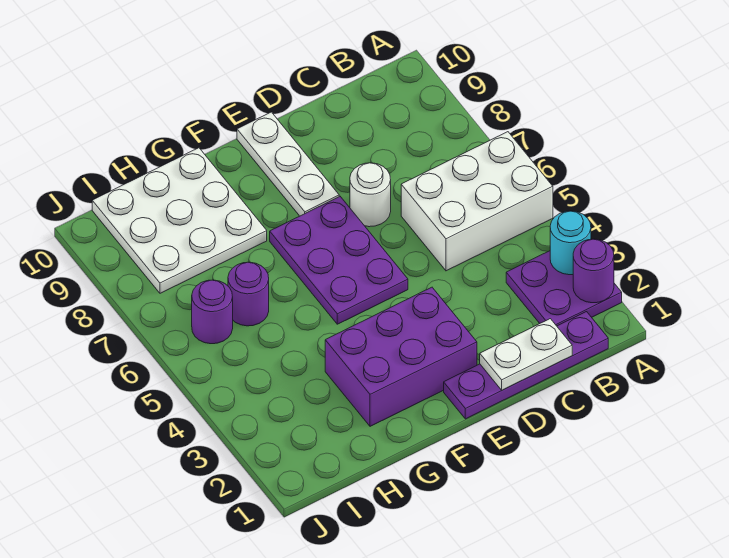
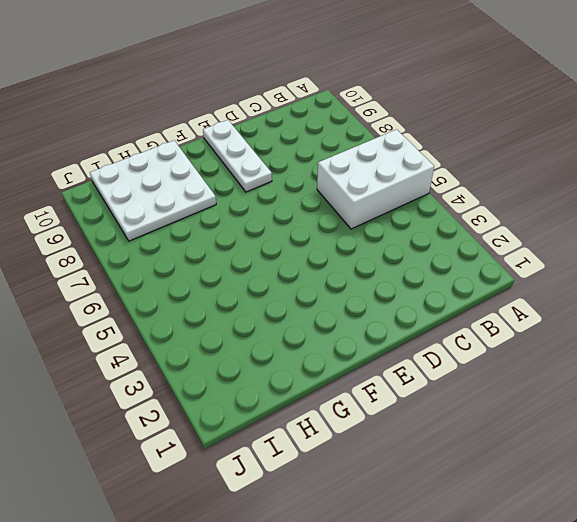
none -> purple plate A2:B3 level 1
none -> purple plate B1:E1 level 1
none -> white round brick D7 level 1

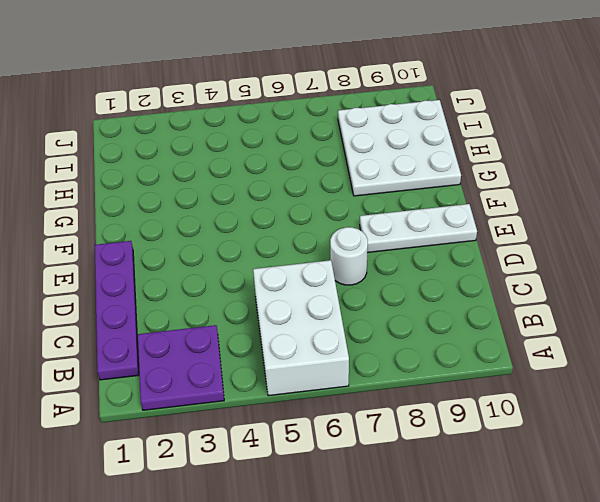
none -> purple brick E2:G3 level 1
none -> purple plate E5:F7 level 1
none -> purple round brick H6 level 1

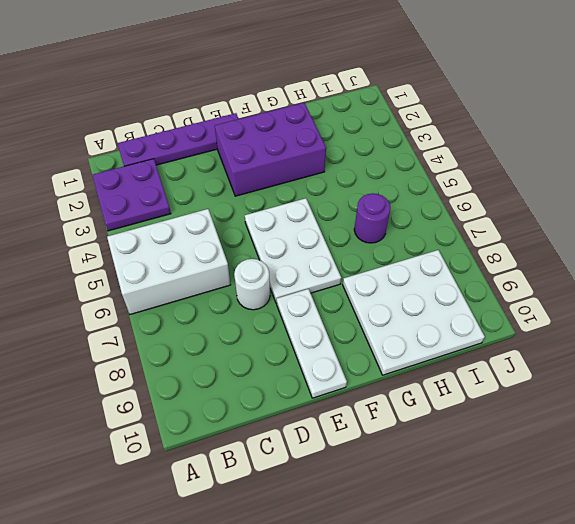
white plate E5:F7 level 1 -> purple plate E5:F7 level 1
none -> purple round brick I6 level 1
none -> purple round brick A2 level 2
none -> cyan round brick A3 level 2

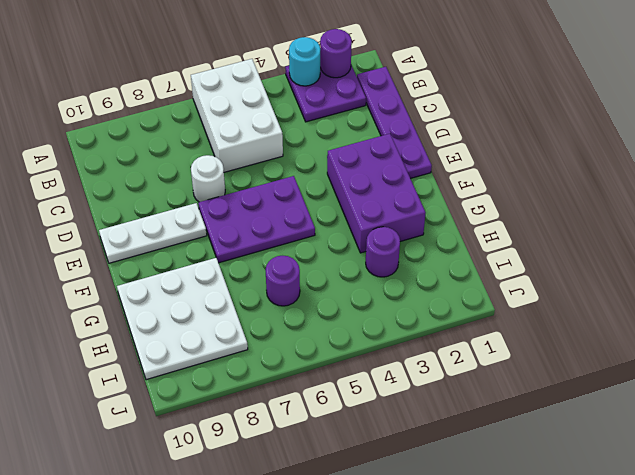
purple round brick H3 level 1 -> purple round brick I6 level 1
none -> white plate C1:D1 level 2

